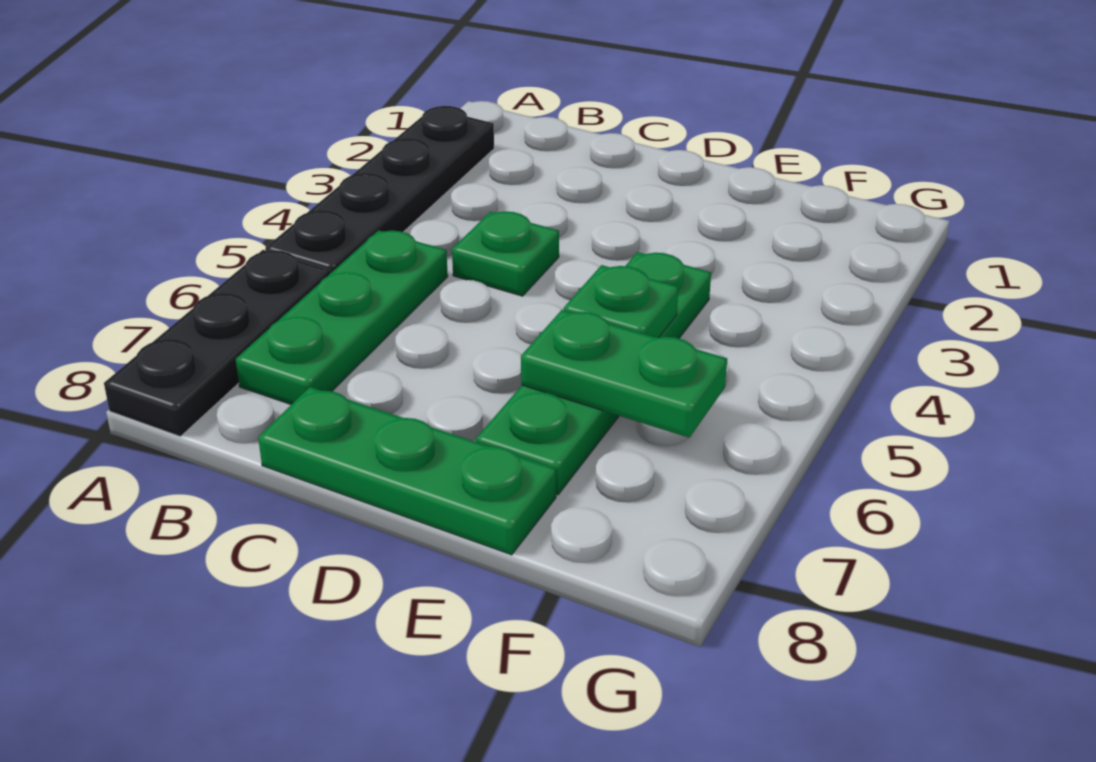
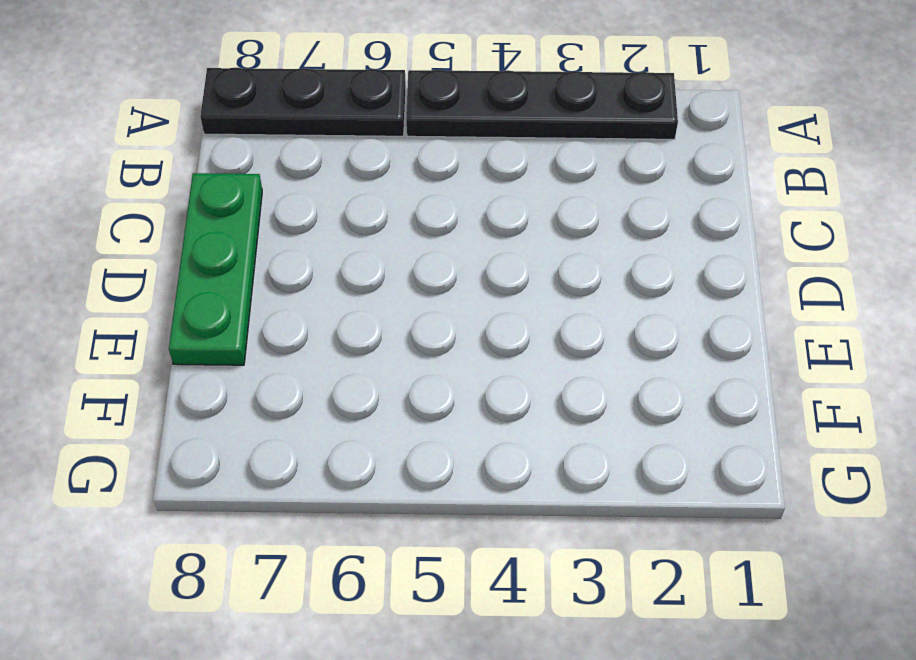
none -> green plate B5:B7 level 1
none -> green plate C4 level 1

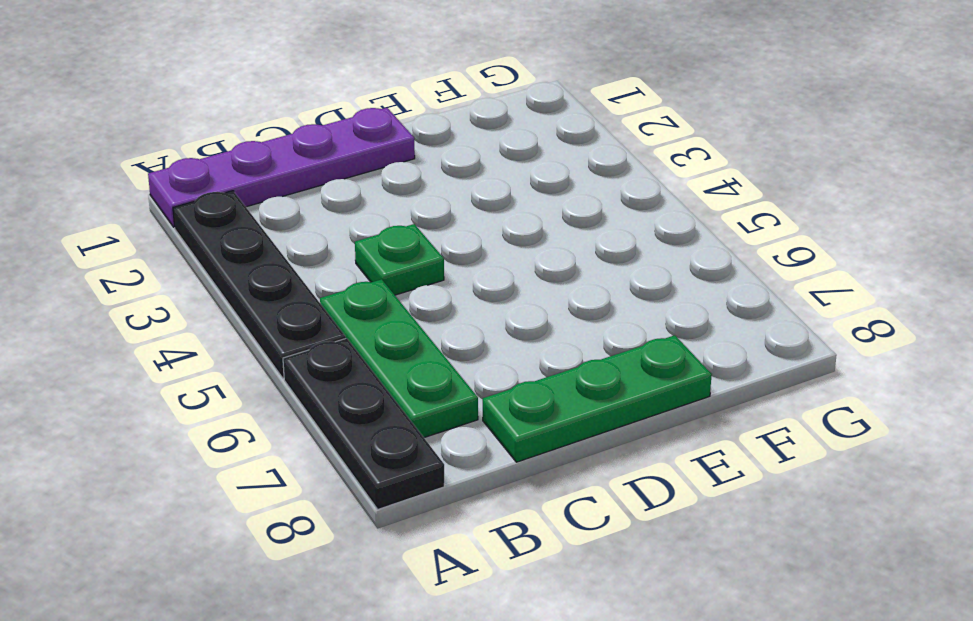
purple plate A1:D1 level 1 -> none
none -> green plate E4:E7 level 1
none -> green plate E5 level 2

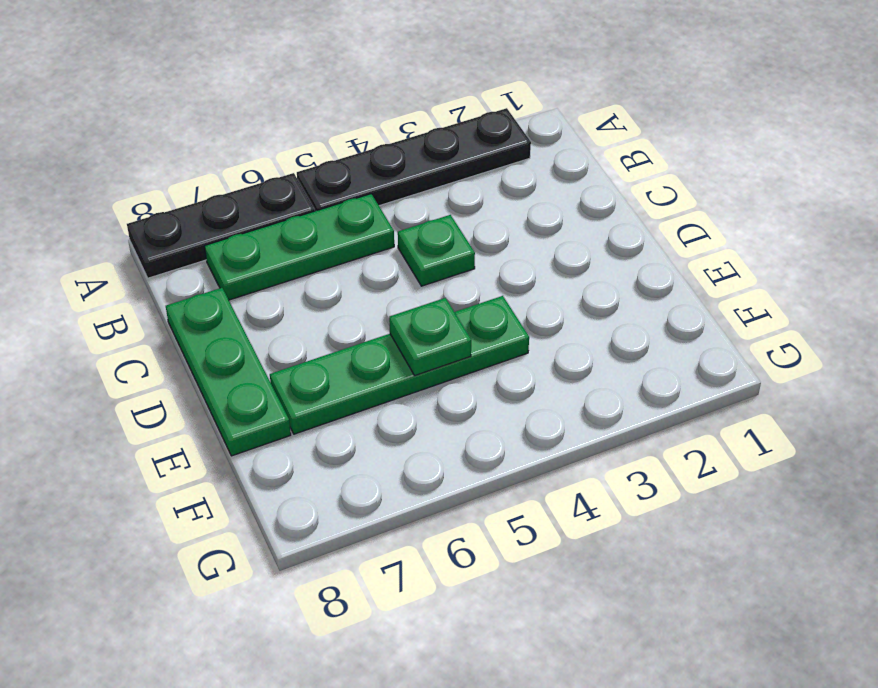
none -> green plate E6:F6 level 2

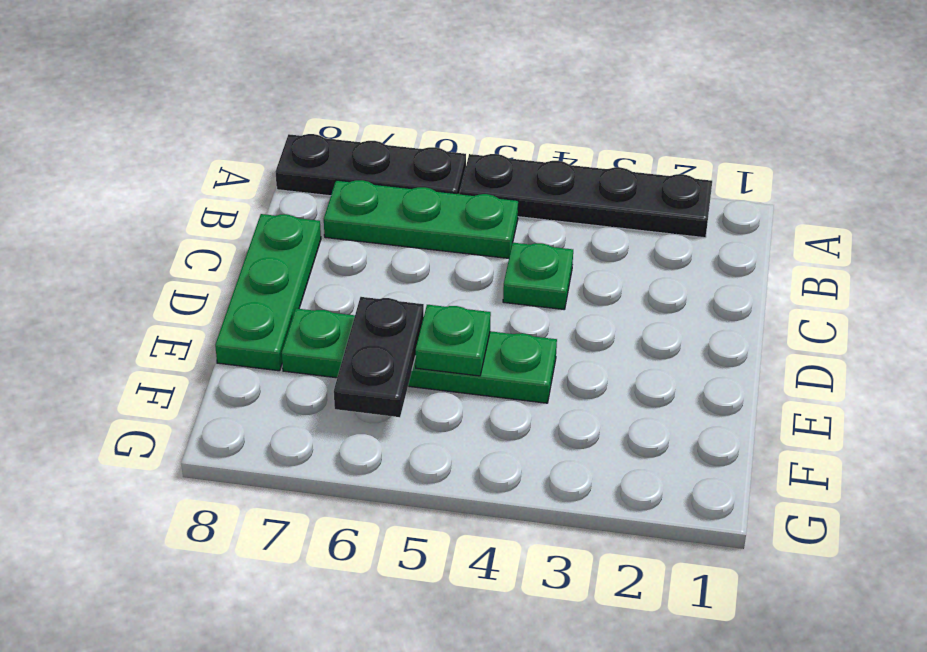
black plate E6:F6 level 2 -> green plate E6:F6 level 2

